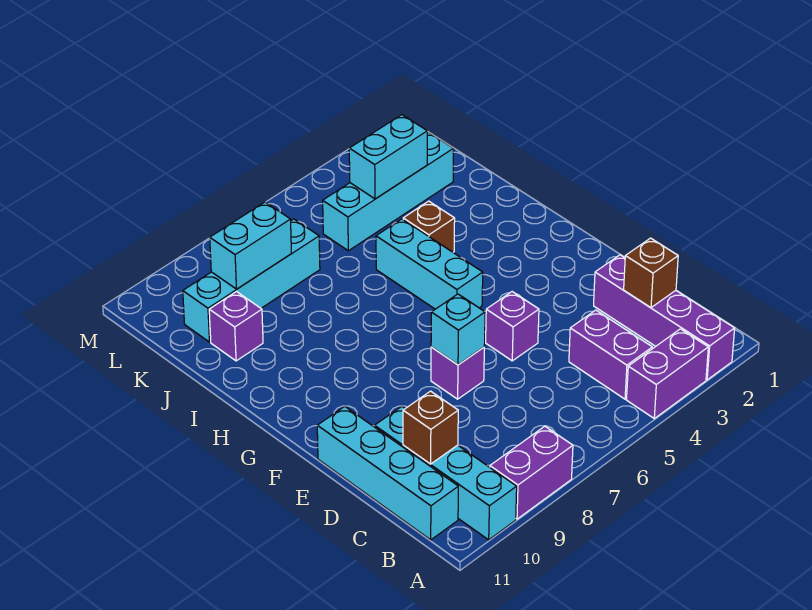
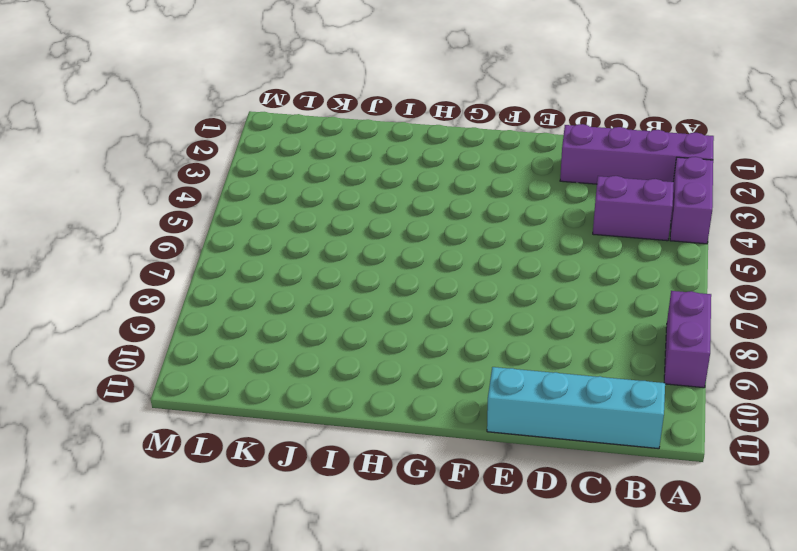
none -> cyan brick A10:D10 level 1
none -> purple brick E5 level 1
none -> purple brick E7 level 1

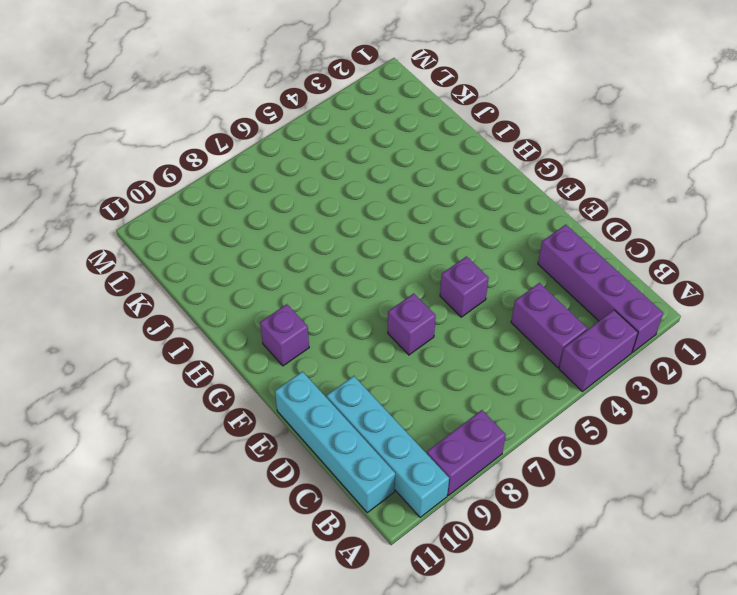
purple brick G10 level 1 -> purple brick J10 level 1
none -> cyan brick G5:I5 level 1
none -> brown brick I4 level 1
none -> cyan brick K2:K5 level 1

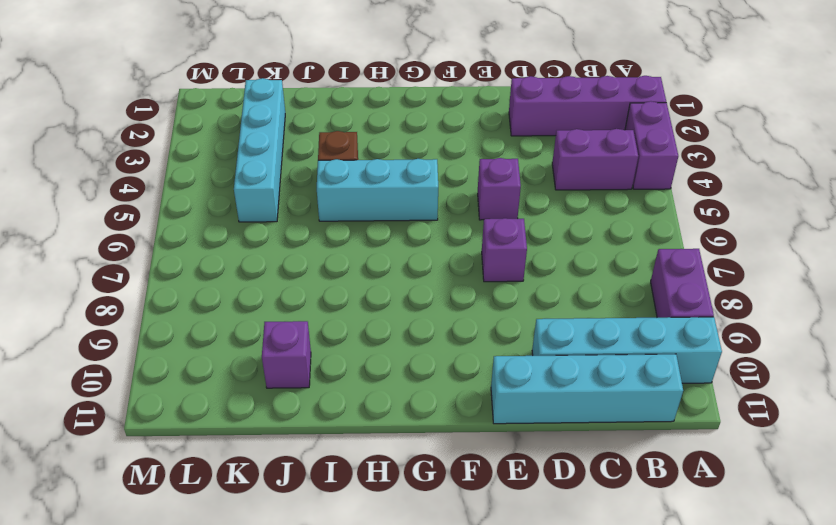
none -> cyan brick K7:K10 level 1
none -> brown brick C2 level 2
none -> brown brick C10 level 2

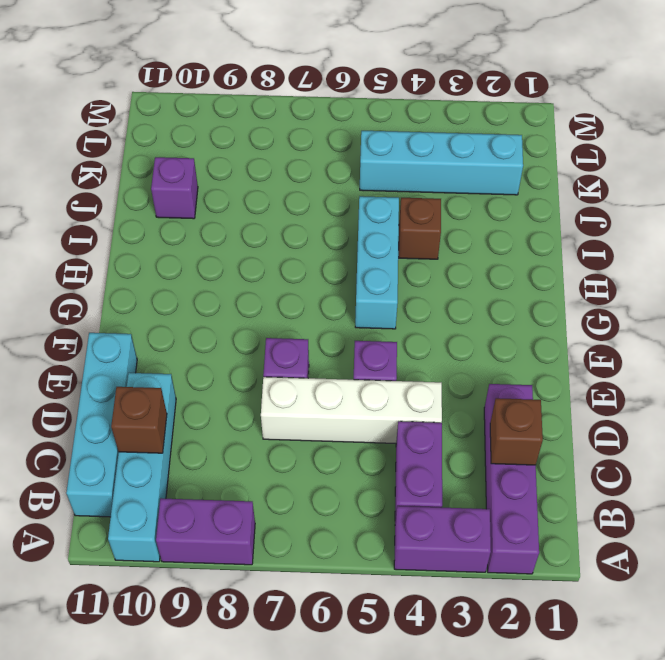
white brick D4:D7 level 1 -> none
none -> cyan brick K7:K10 level 1
none -> cyan brick E7 level 2
none -> cyan brick K3:K4 level 2

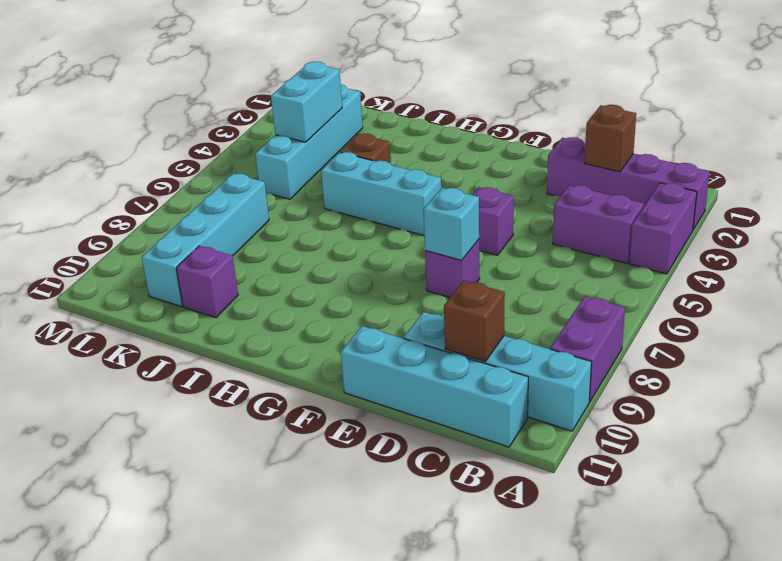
none -> cyan brick K8:K9 level 2

